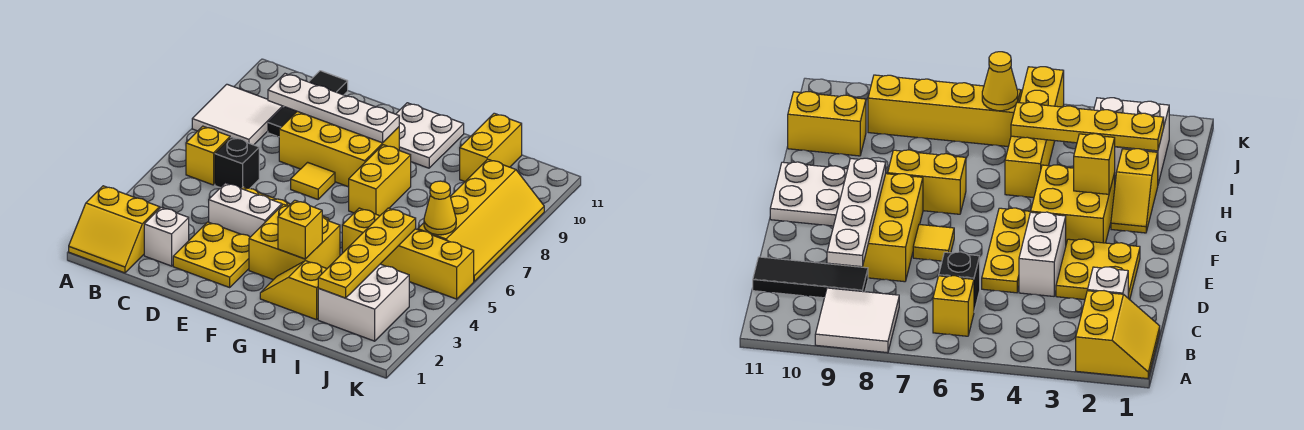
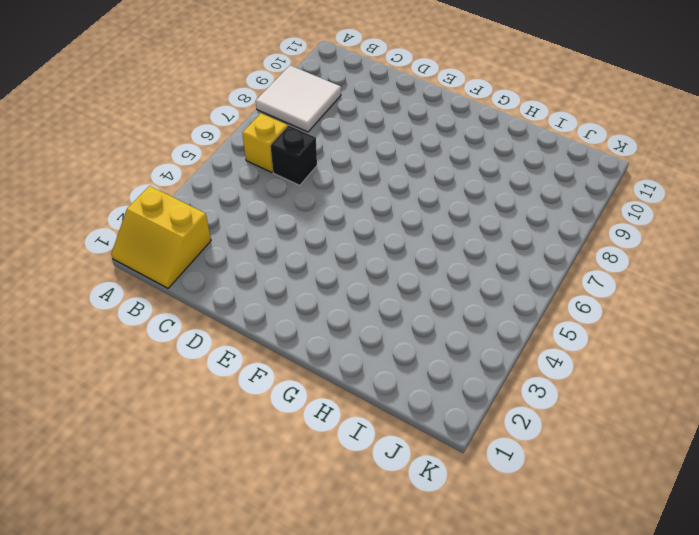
none -> white brick C2 level 1
none -> black tile C9:C11 level 1
none -> yellow plate D2:E3 level 1

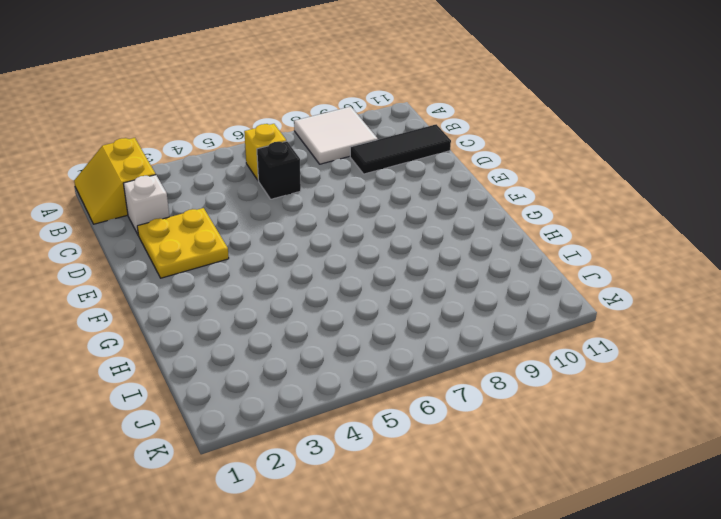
none -> white brick D4:E4 level 1
none -> yellow plate D5:F5 level 1
none -> yellow brick D8:F9 level 1

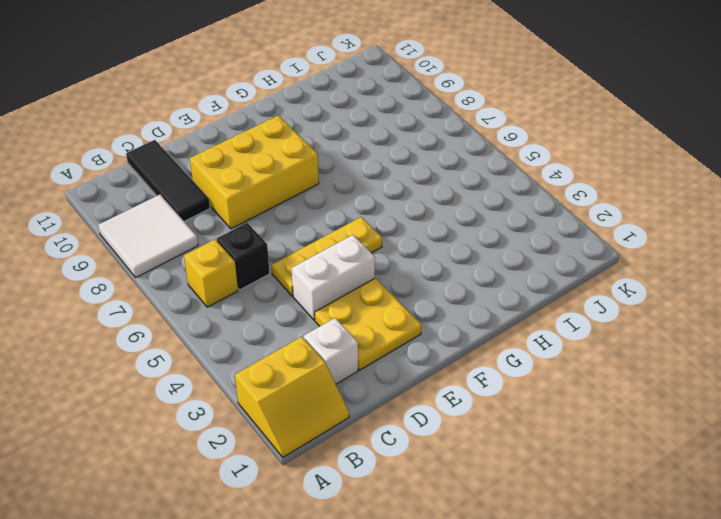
none -> yellow tile E7 level 1
none -> yellow brick F3:G4 level 1
none -> white plate F10:G11 level 1

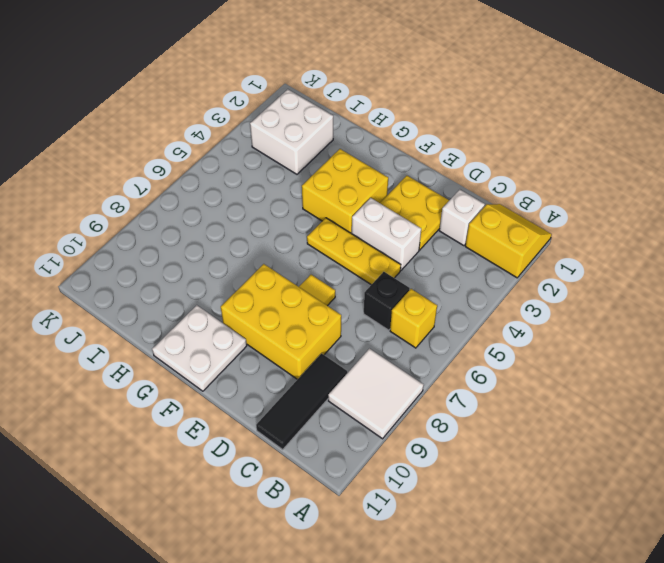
none -> yellow slope G2:H2 level 1 top H
none -> yellow brick G7:G8 level 1
none -> yellow brick H5:K5 level 1

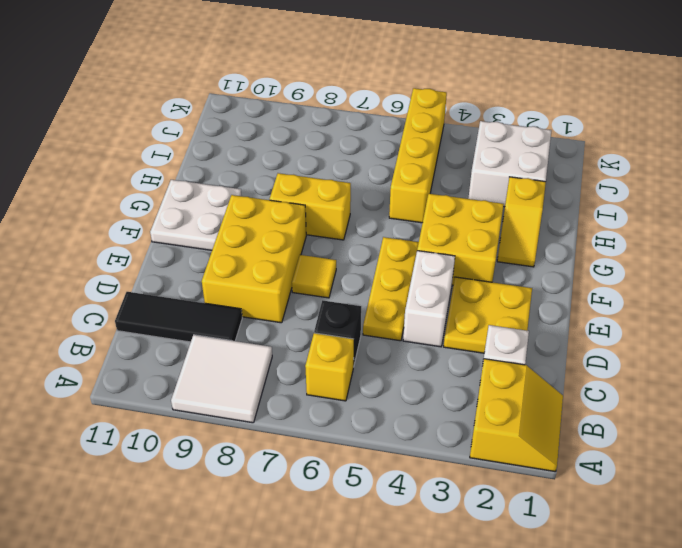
none -> yellow brick I10:I11 level 1
none -> yellow slope J6:K9 level 1 top J
none -> white plate C9:F9 level 2

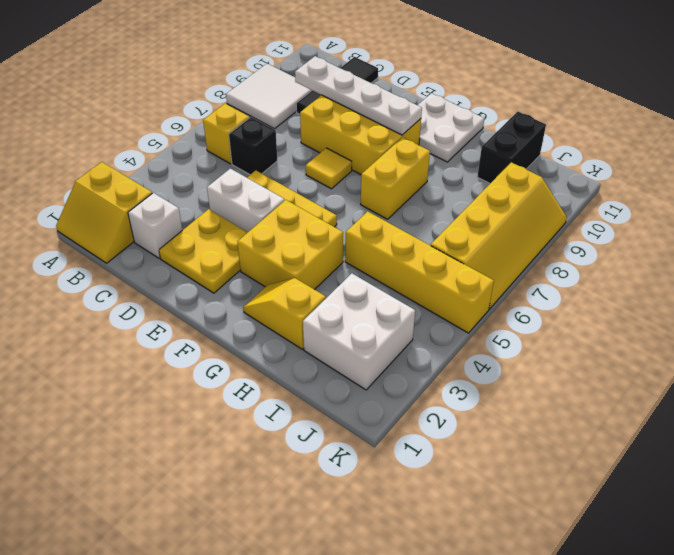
black brick I10:I11 level 1 -> yellow brick I10:I11 level 1
none -> yellow brick G3 level 2
none -> yellow plate I2:I5 level 2
none -> yellow cone J6 level 2

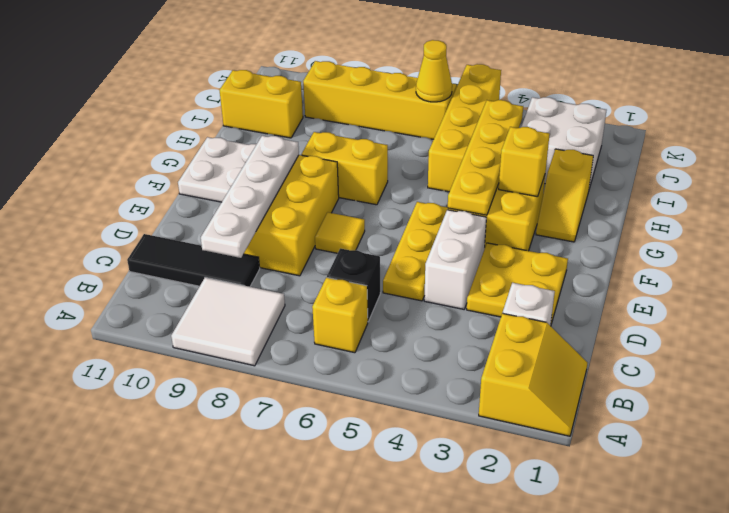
yellow plate F4:I4 level 2 -> yellow plate I2:I5 level 2

